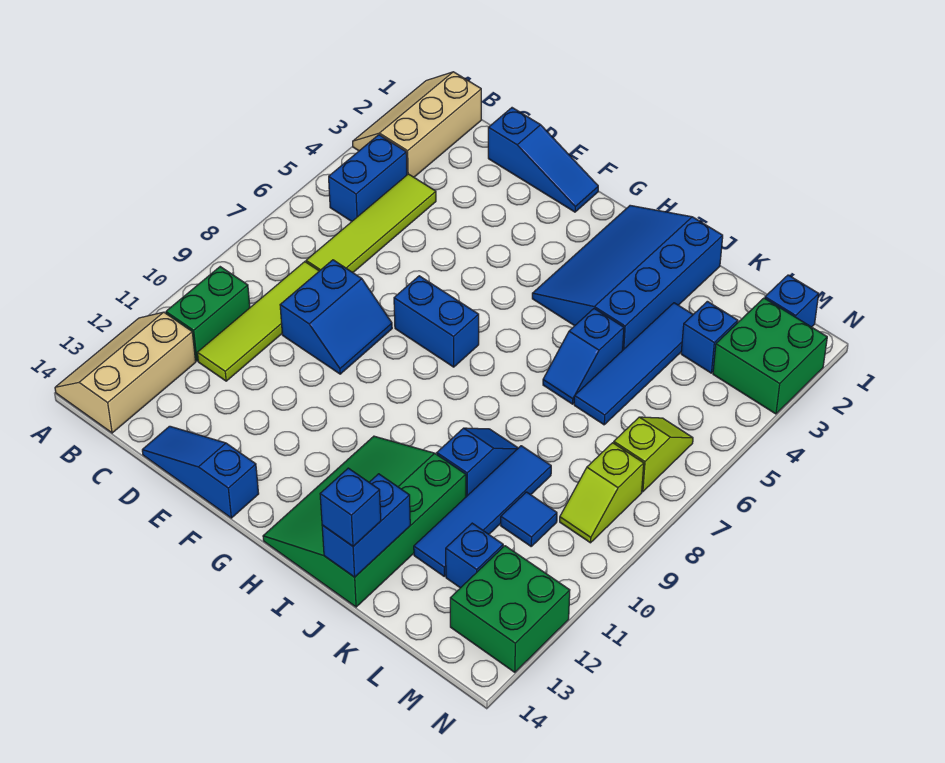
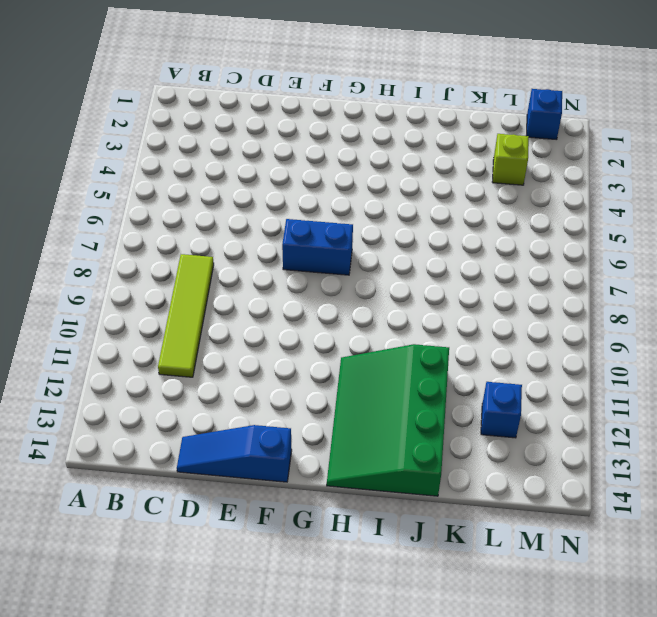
lime brick L3 level 1 -> blue brick L3 level 1
none -> tan slope A1:B3 level 1 top B
none -> tan slope A12:B14 level 1 top B
none -> blue brick B4:B5 level 1

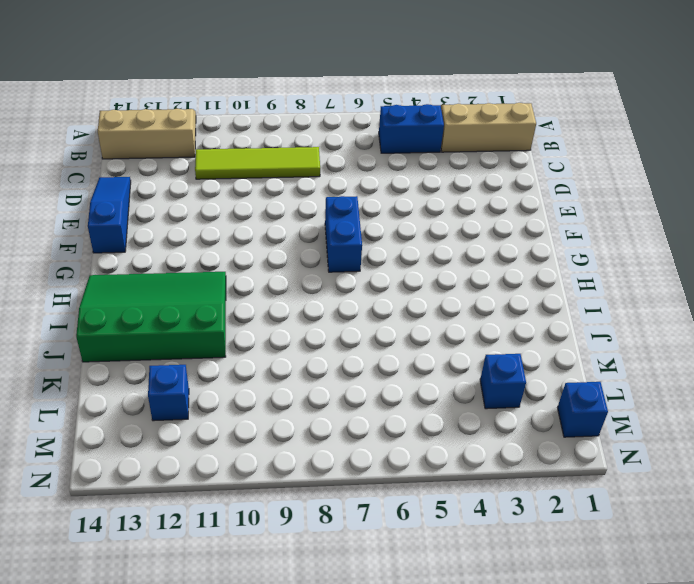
none -> green brick B10:B11 level 1
none -> lime tile C4:C7 level 1
none -> blue slope D1:F1 level 1 top D

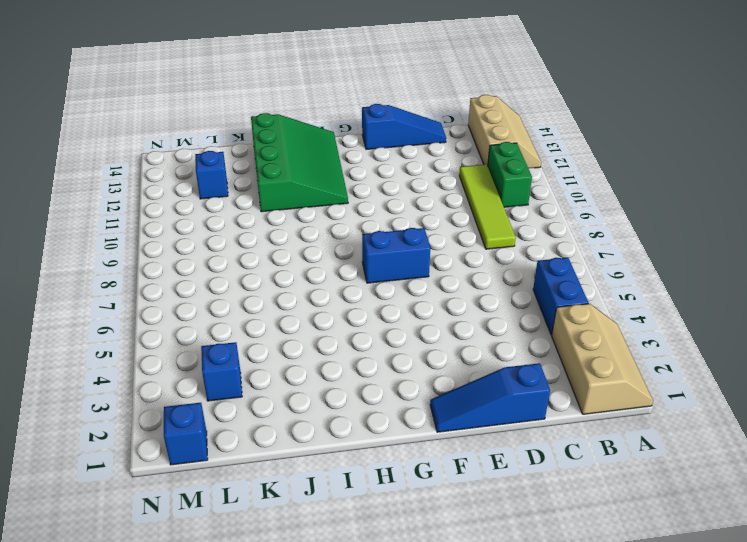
none -> lime tile C4:C7 level 1
none -> blue slope D8:E9 level 1 top D
none -> blue slope H1:J4 level 1 top J

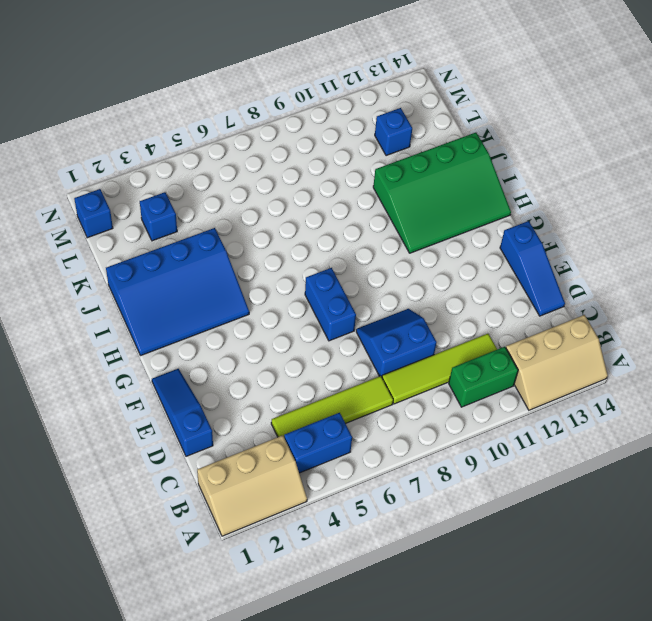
none -> blue slope J5:J6 level 1 top 5
none -> blue slope J9:J10 level 1 top 10
none -> blue tile K3:K6 level 1

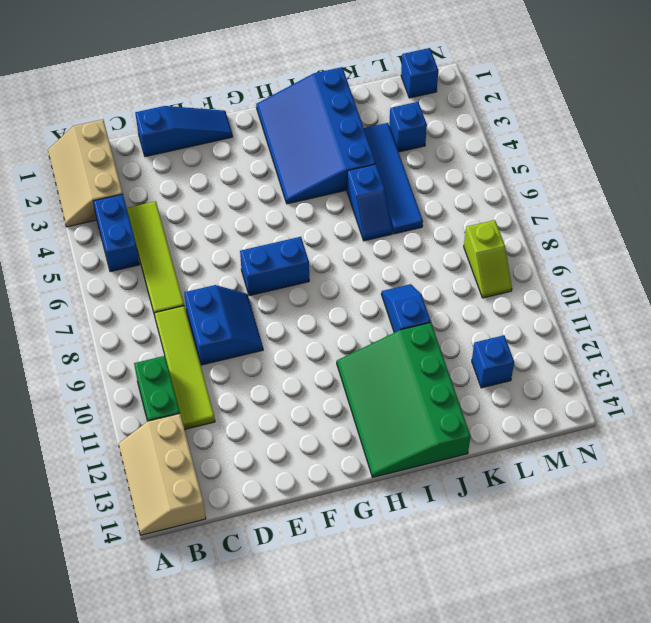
none -> blue slope D14:F14 level 1 top F
none -> blue tile K9:K12 level 1
none -> blue tile L10 level 1

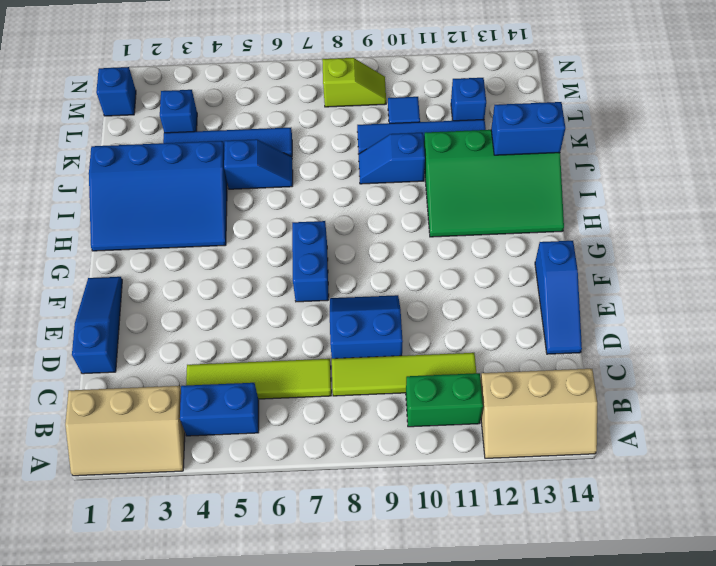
none -> green brick M2:N3 level 1
none -> lime slope M6:M7 level 1 top 7
none -> green brick M12:N13 level 1

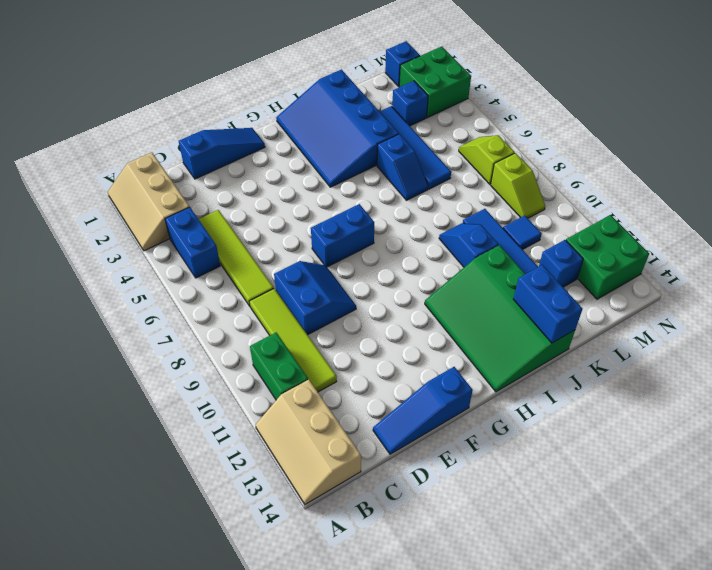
none -> blue brick J14 level 3

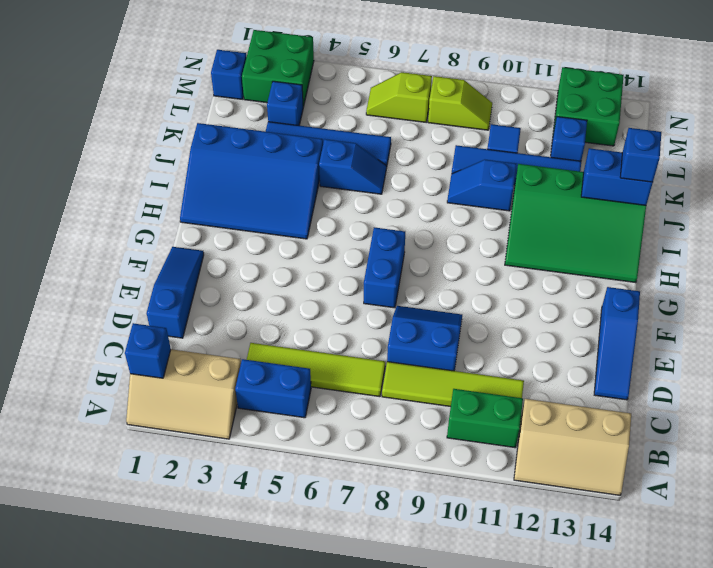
blue brick B1 level 2 -> none

